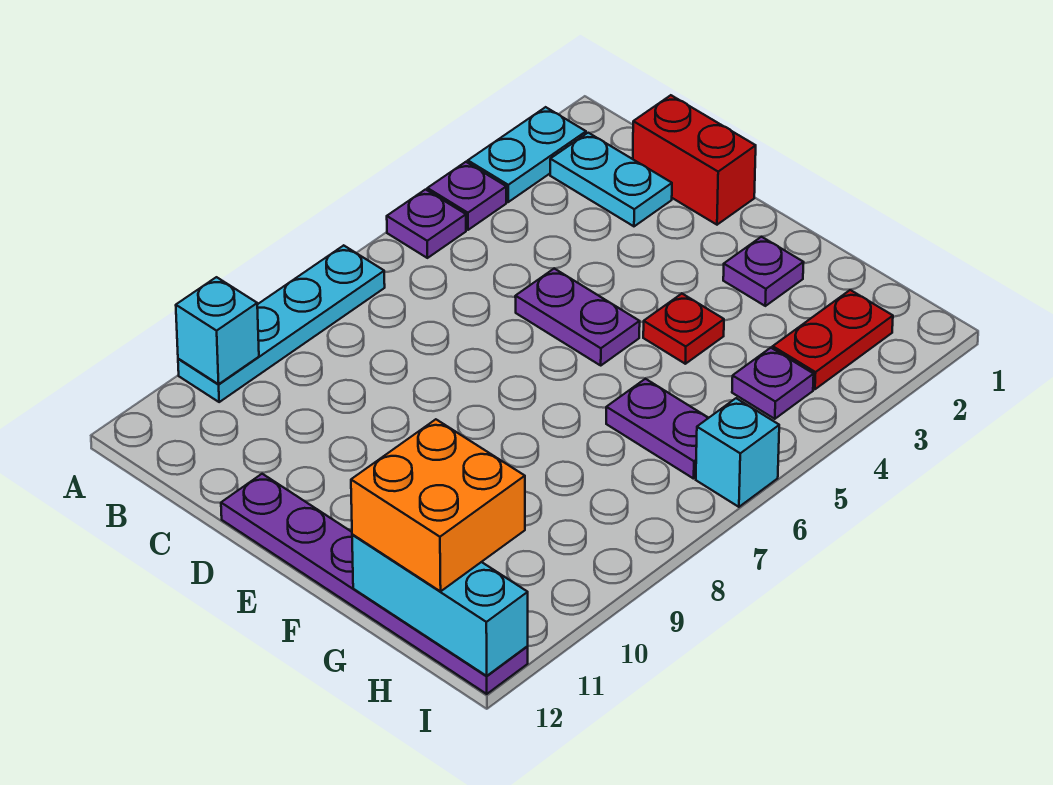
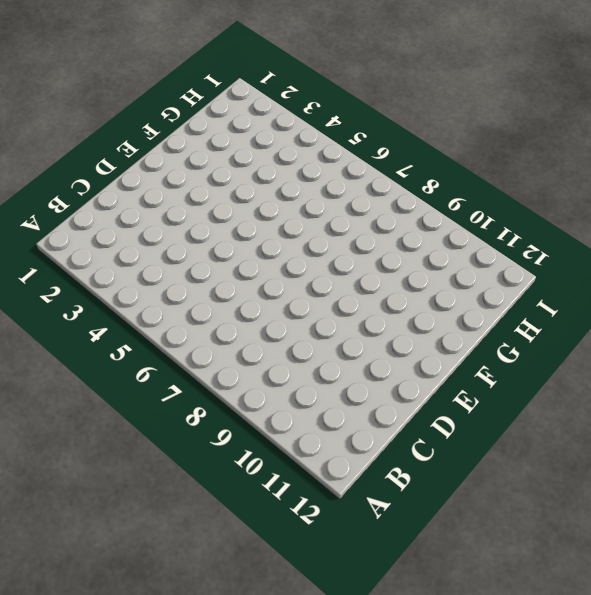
none -> cyan plate A2:A3 level 1
none -> purple plate A4 level 1
none -> purple plate A5 level 1

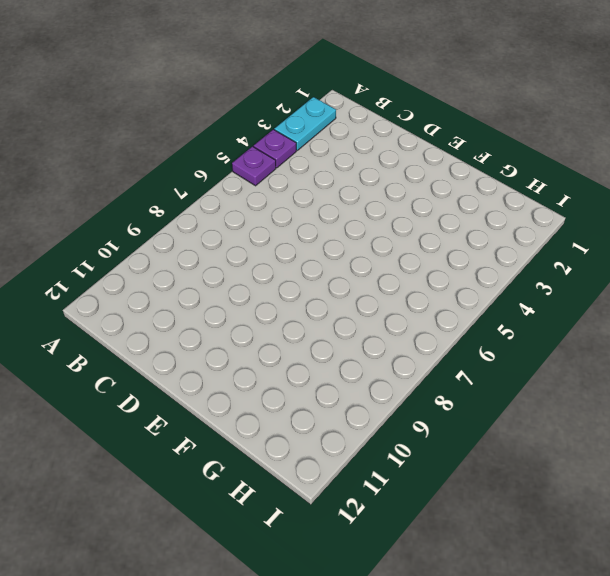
none -> cyan plate A7:A10 level 1
none -> cyan plate B2:C2 level 1
none -> red brick C1:D1 level 1

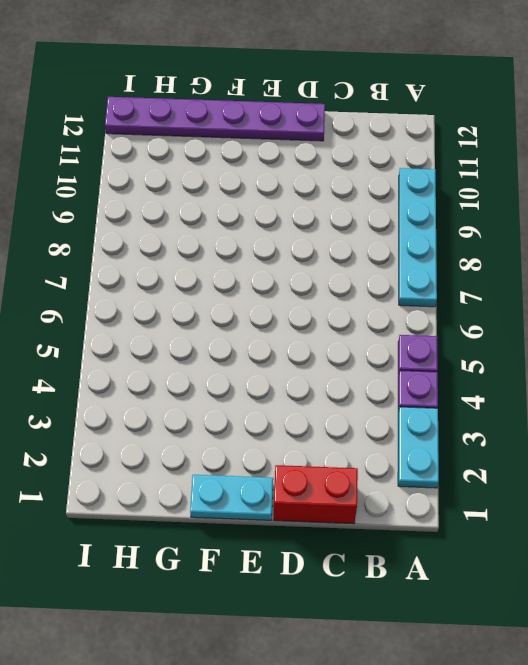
cyan plate E1:F1 level 1 -> cyan plate B2:C2 level 1
none -> purple plate D5:E5 level 1
none -> purple plate F2 level 1
none -> red plate F4 level 1

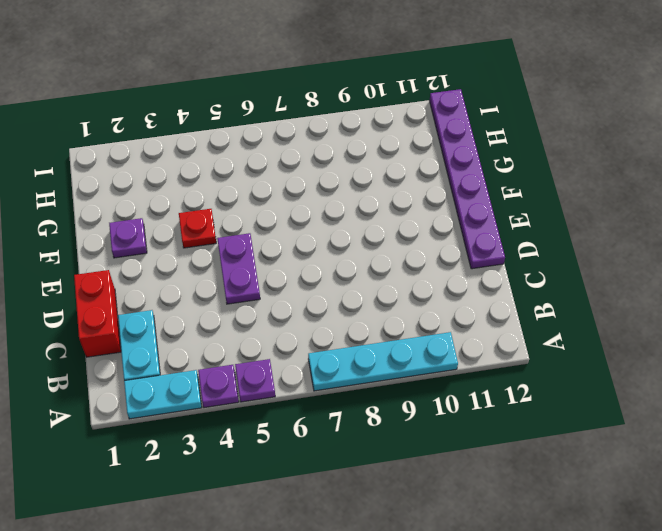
none -> purple plate G6:H6 level 1
none -> red plate H2:H3 level 1
none -> purple plate H4 level 1

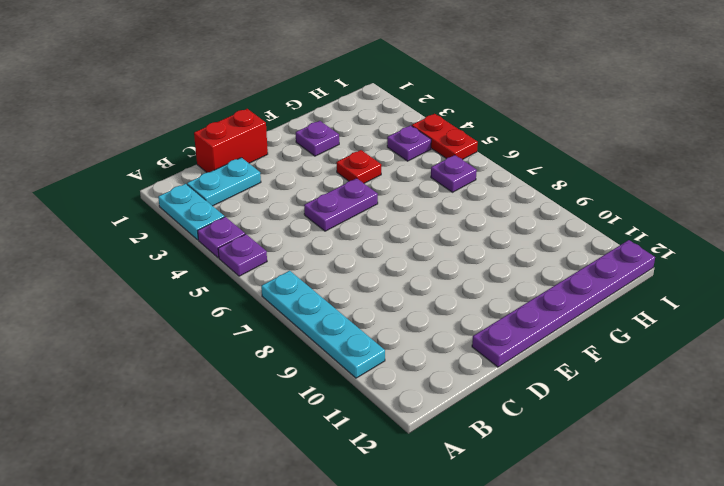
purple plate H6 level 1 -> purple plate G6:H6 level 1
red plate I4:I5 level 1 -> red plate H2:H3 level 1
none -> cyan brick I6 level 1
none -> cyan brick A10 level 2
none -> cyan brick G12:I12 level 2

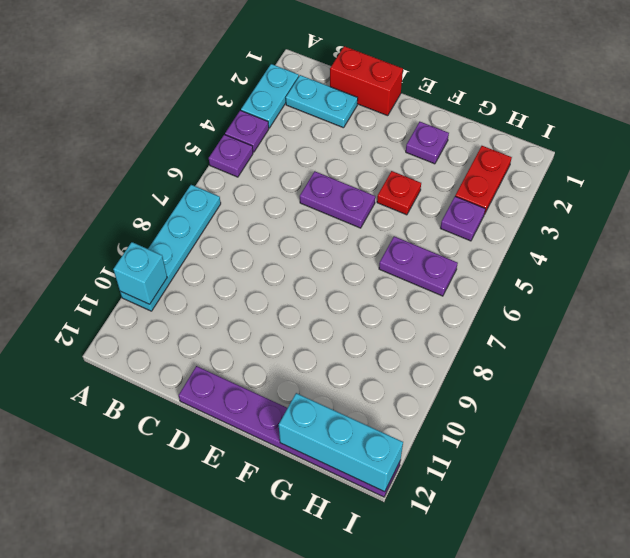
none -> cyan brick I6 level 1
none -> orange brick G11:H12 level 3

